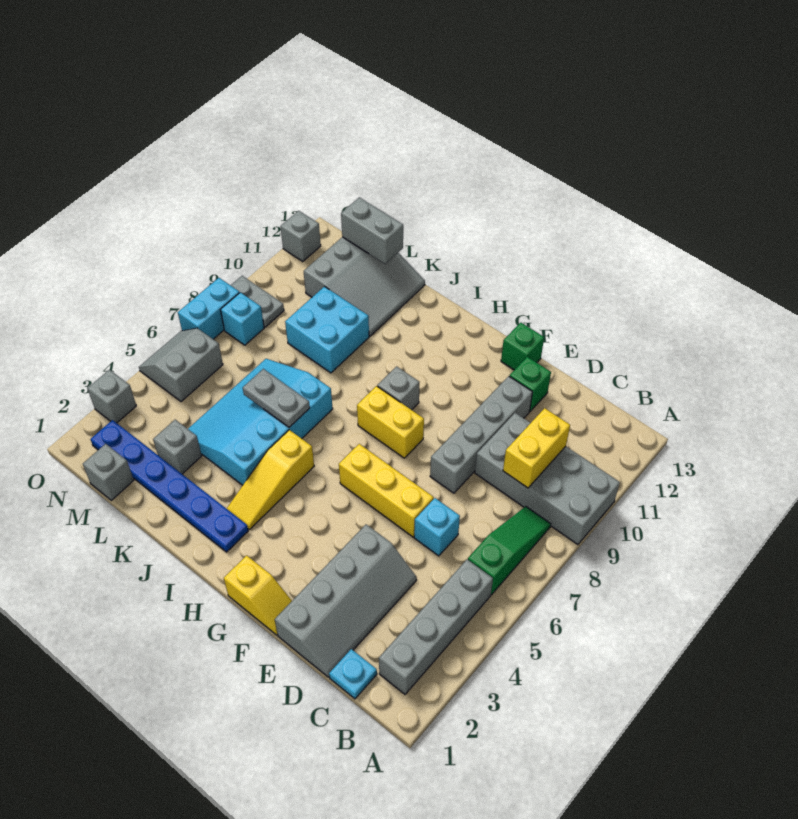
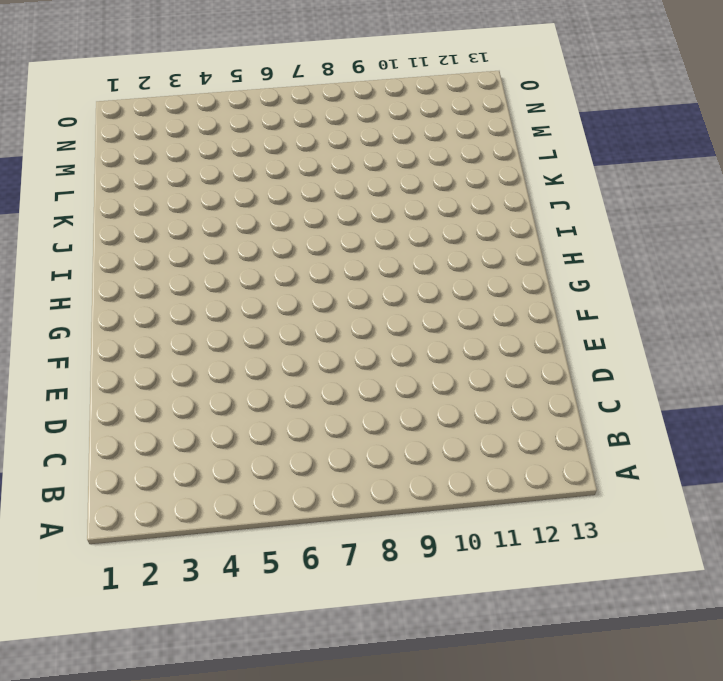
none -> grey brick A9:D10 level 1
none -> grey brick B2:B5 level 1
none -> green slope B6:B8 level 1 top 6

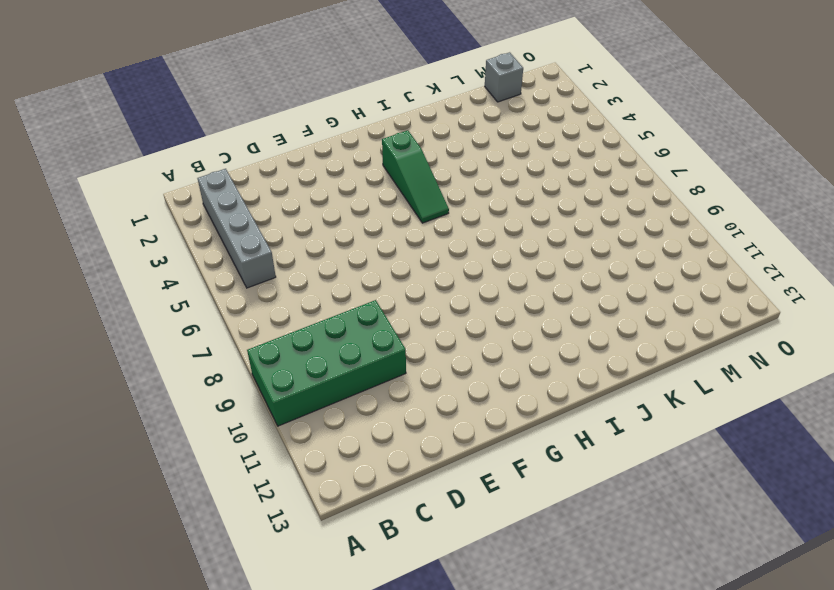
green brick A9:D10 level 1 -> grey brick A9:D10 level 1
green slope H3:H5 level 1 top 3 -> green slope B6:B8 level 1 top 6
none -> cyan plate C1 level 1
none -> grey slope D1:E4 level 1 top E
none -> cyan brick D6 level 1

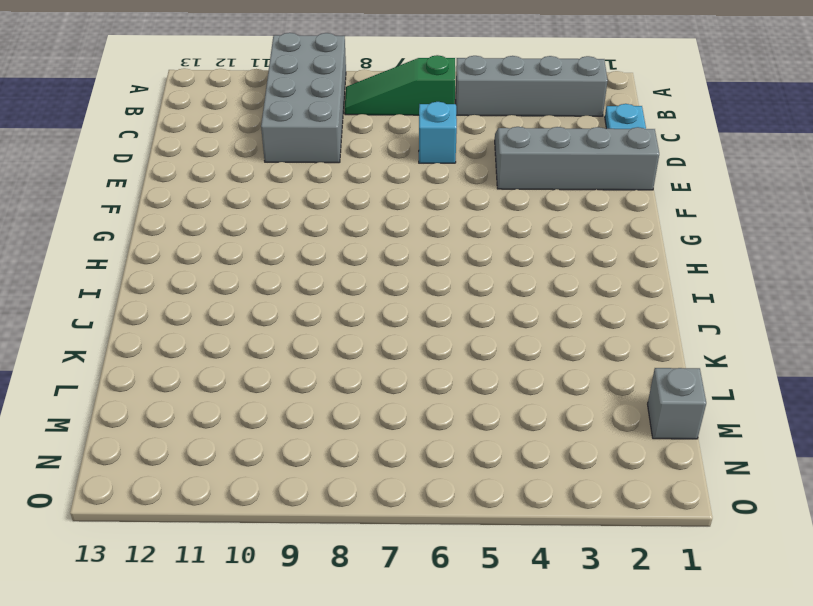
none -> yellow brick E6:G6 level 1
none -> grey brick E8:E11 level 1
none -> green brick E12 level 1

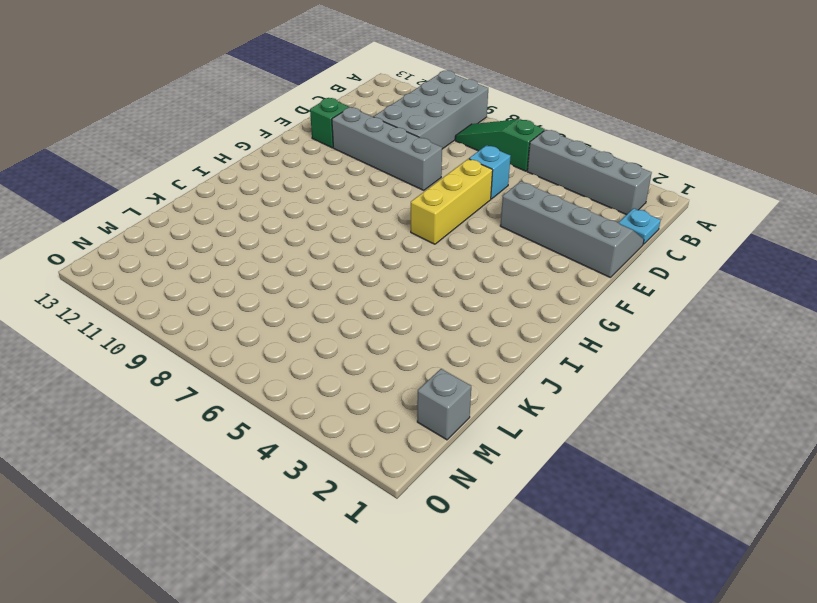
none -> yellow slope F1:G1 level 1 top G
none -> green brick F13 level 1
none -> yellow brick G8:H8 level 1

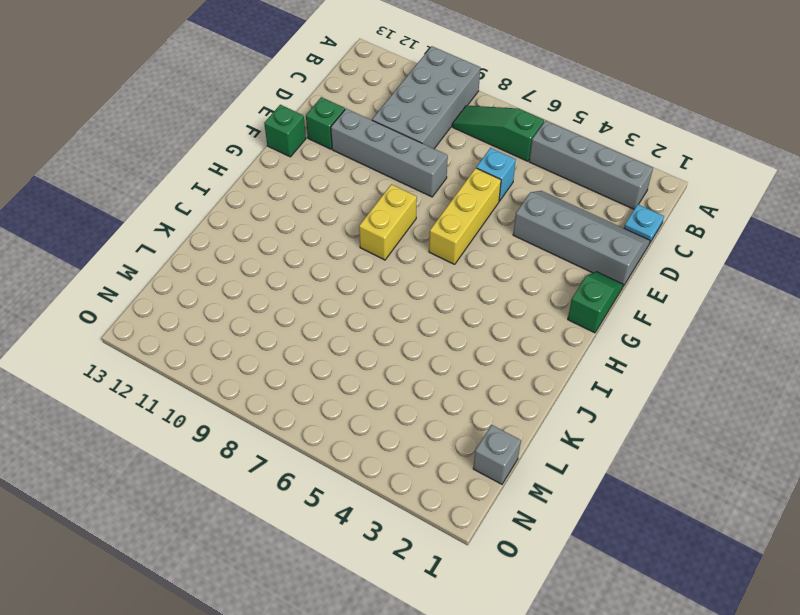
green slope F1:G1 level 1 top G -> yellow slope F1:G1 level 1 top G
none -> grey brick H9 level 1
none -> blue plate I2:N2 level 1
none -> yellow slope I3:I5 level 1 top 5

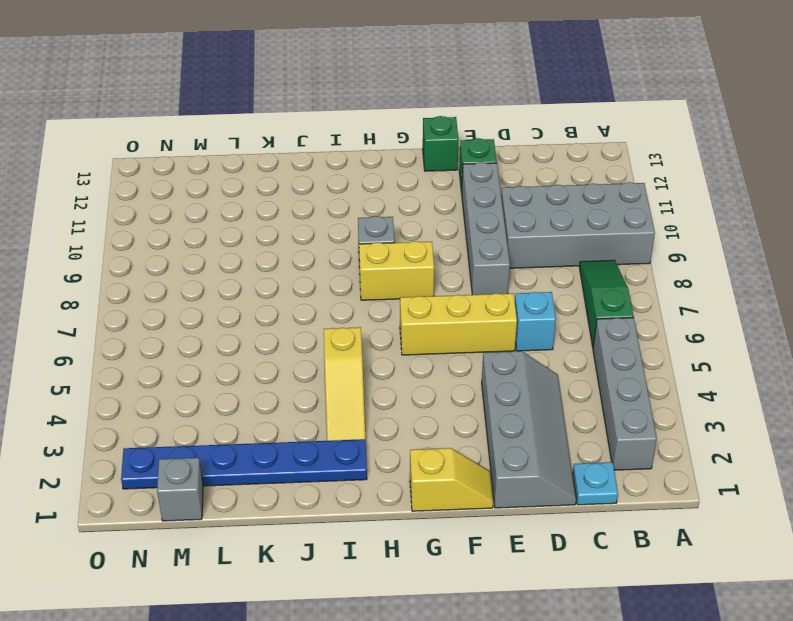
none -> cyan slope J4:L7 level 1 top J
none -> cyan brick K9:L10 level 1
none -> grey slope K11:M13 level 1 top M

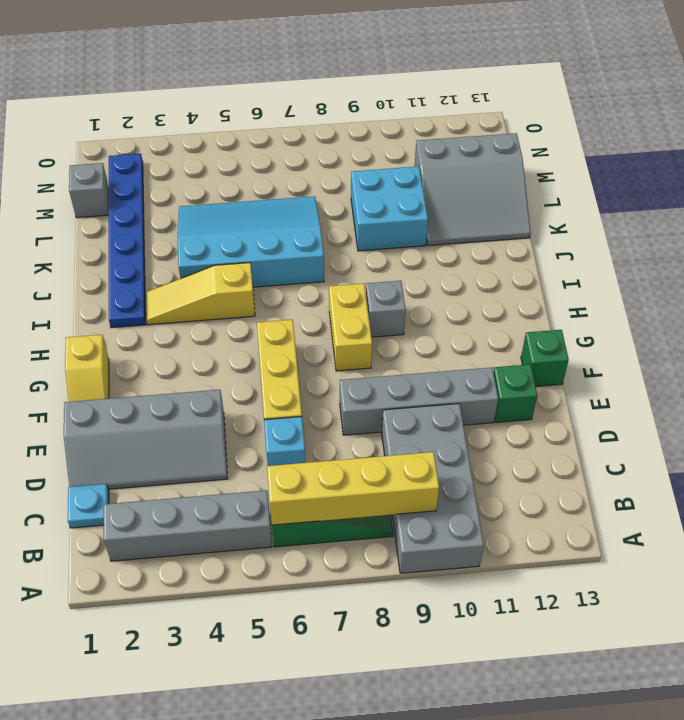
yellow brick B6:B9 level 2 -> none
none -> grey brick L3 level 1
none -> grey slope N5:O6 level 1 top N
none -> cyan brick N8 level 1

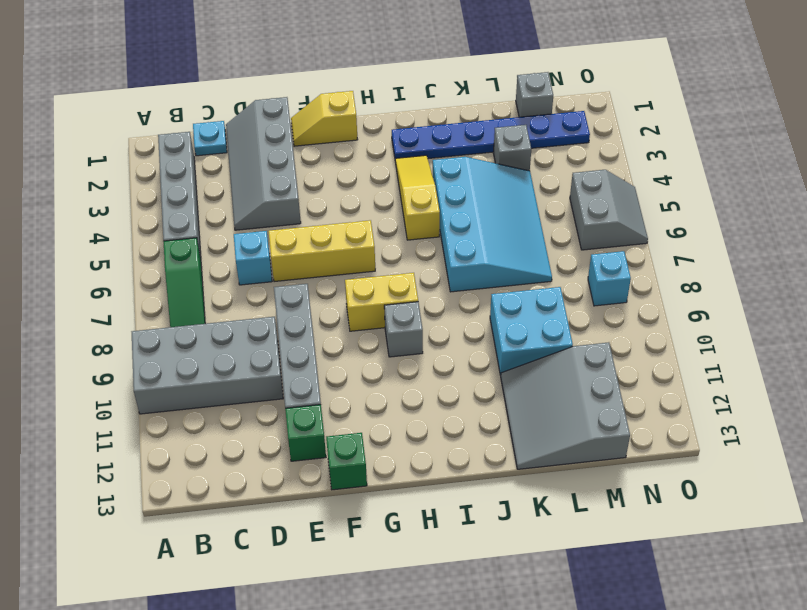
none -> grey plate N9:O9 level 1
none -> grey brick O3 level 1
none -> cyan brick O7:O8 level 1

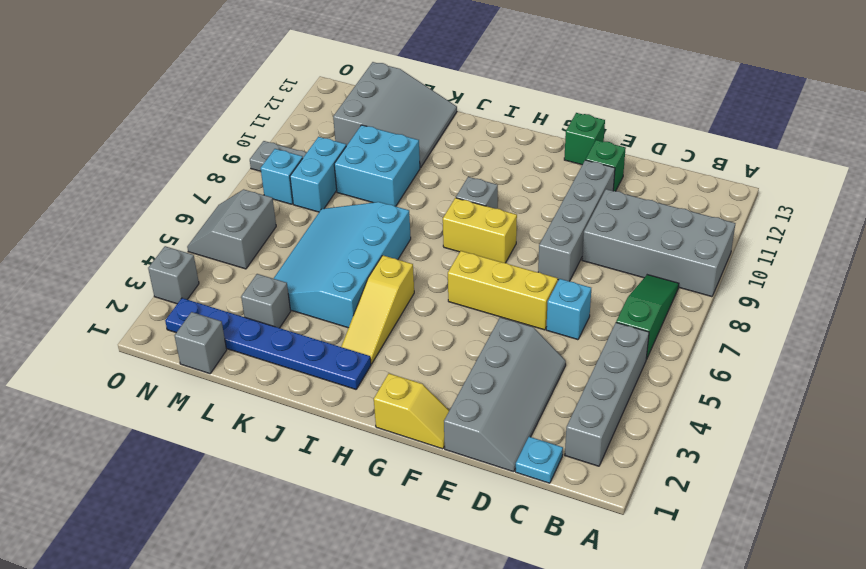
cyan brick M8:M9 level 1 -> cyan brick O7:O8 level 1
none -> grey brick O12 level 1
none -> yellow brick C9:C10 level 2
none -> grey plate J6:K6 level 2

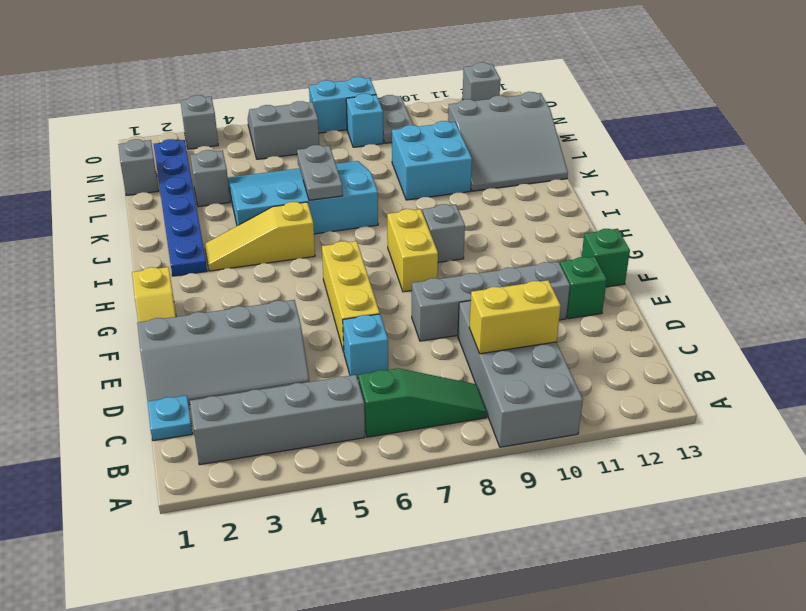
none -> grey brick L13:M13 level 2

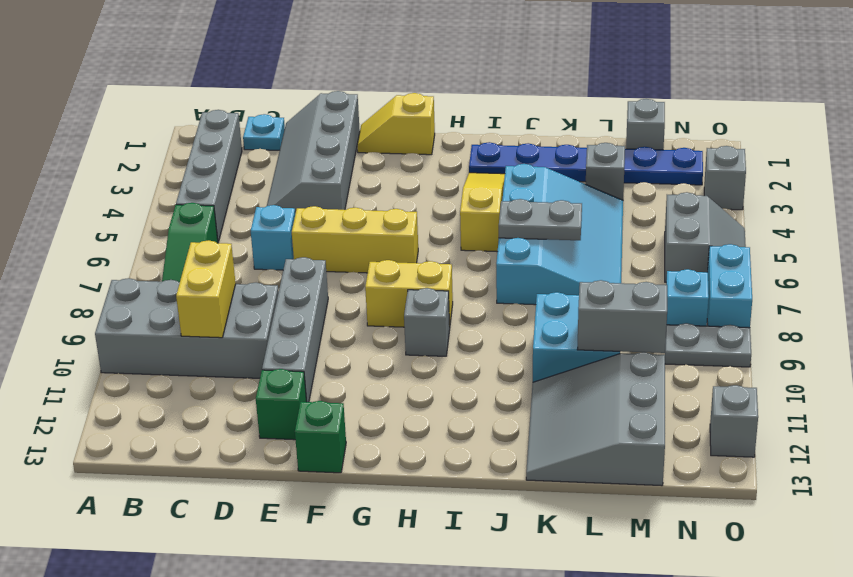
grey brick L10:M10 level 2 -> grey brick L13:M13 level 2

